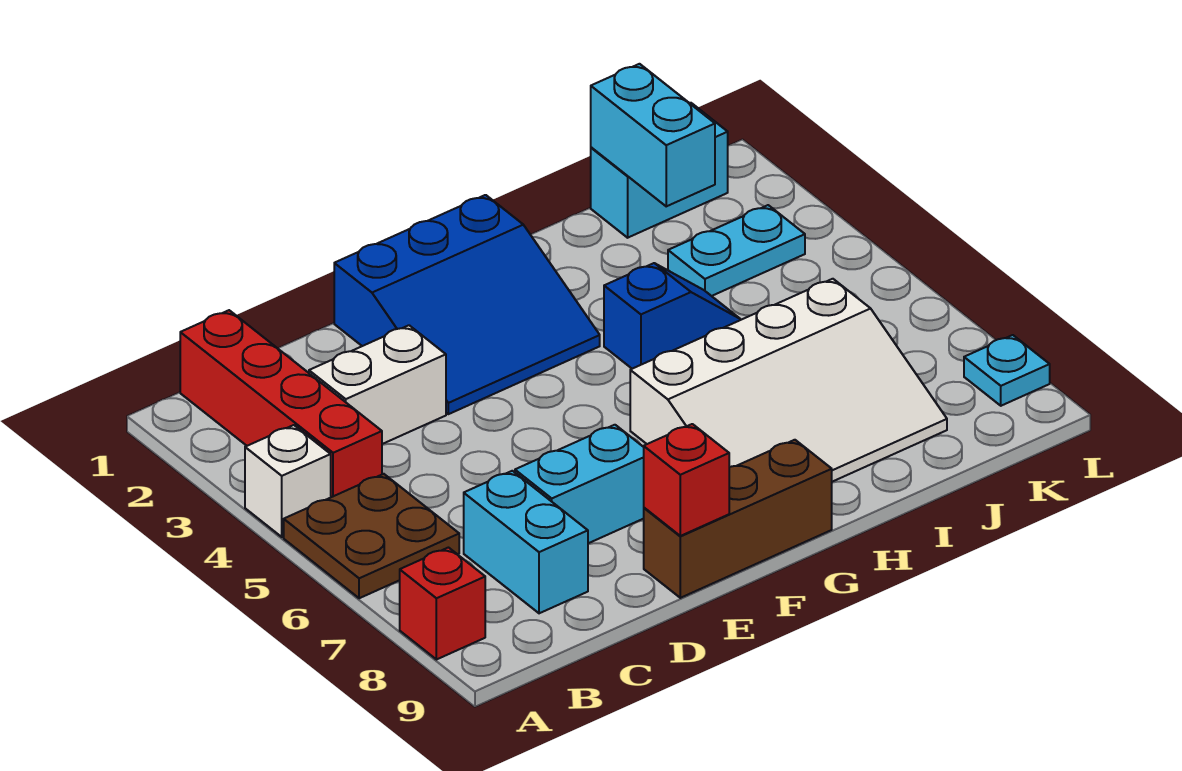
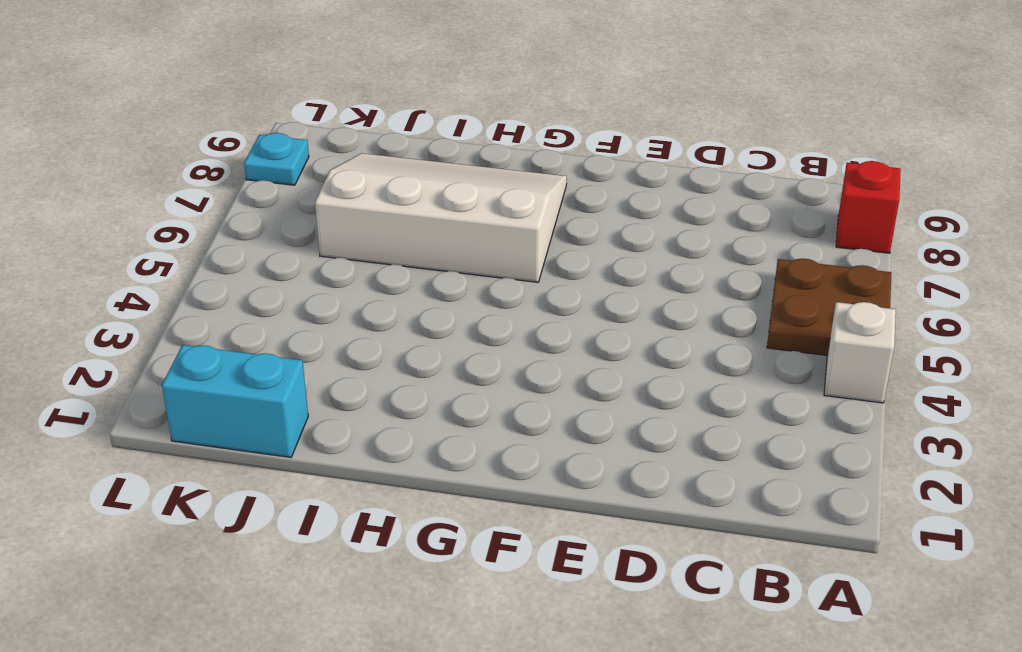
none -> red brick B1:B4 level 1
none -> white brick C3:D3 level 1
none -> cyan brick C7:C8 level 1

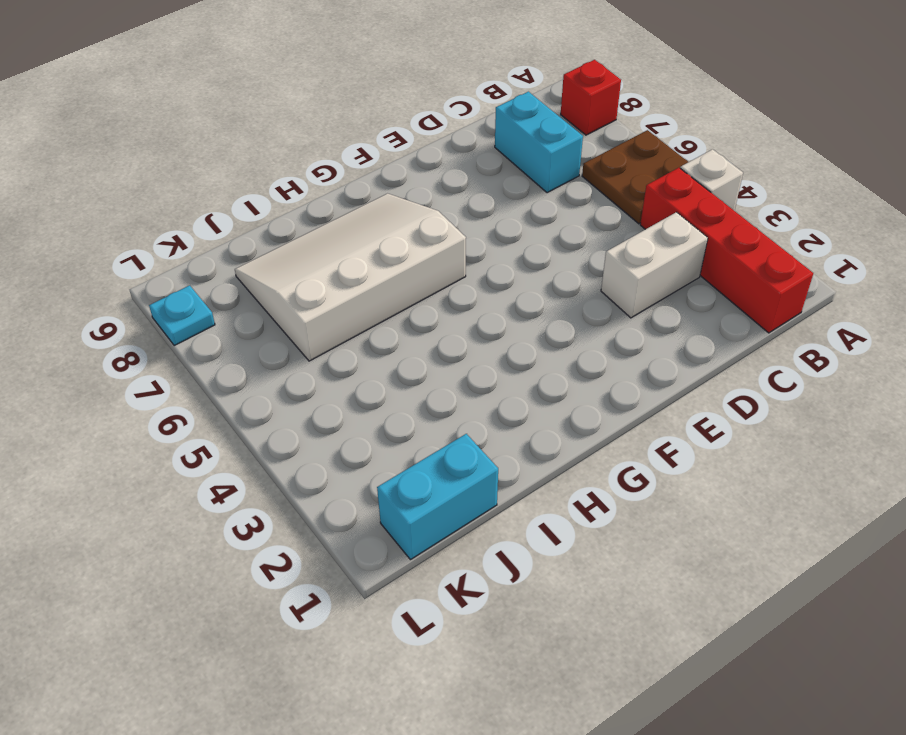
none -> cyan brick D7:E7 level 1
none -> blue slope E1:G3 level 1 top 1
none -> brown brick E9:G9 level 1

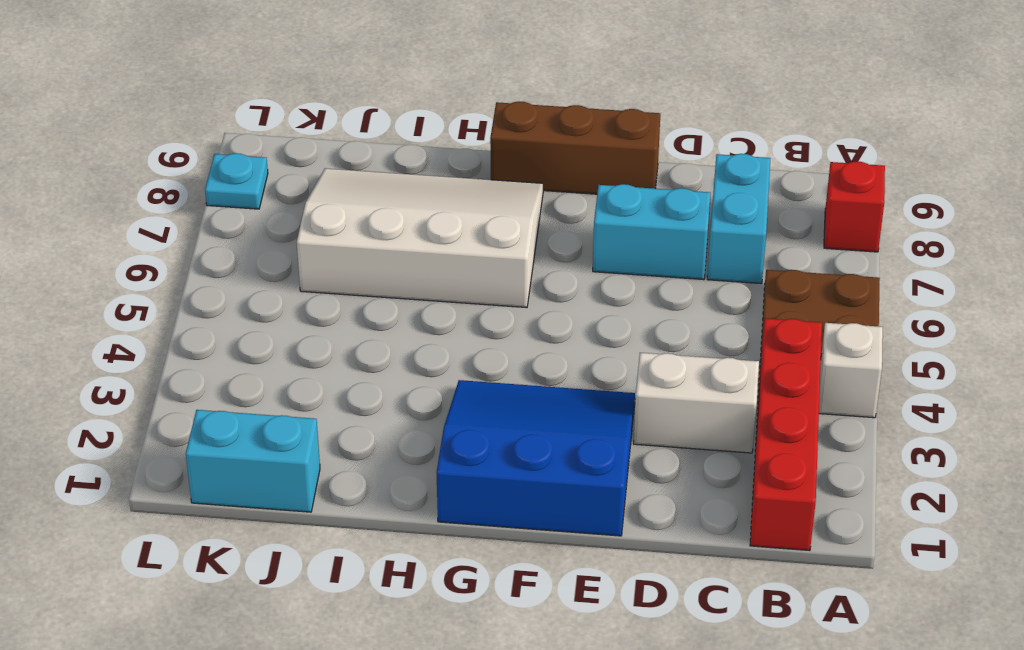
none -> blue slope H4:I4 level 1 top H
none -> cyan plate J3:K3 level 1
none -> red brick E9 level 2

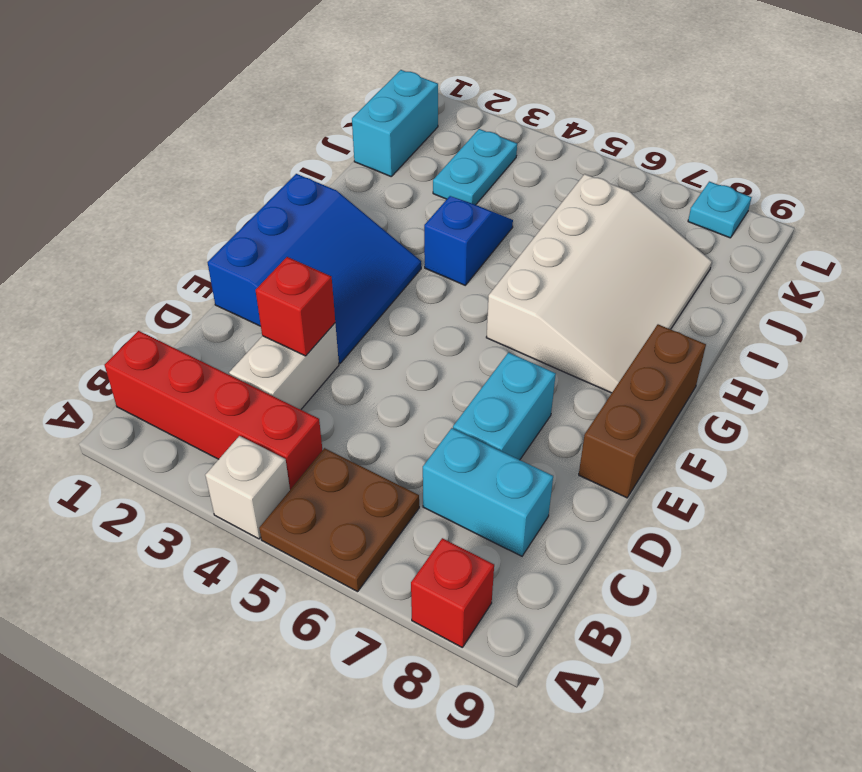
red brick D3 level 2 -> red brick E9 level 2
none -> cyan brick J1:J2 level 2

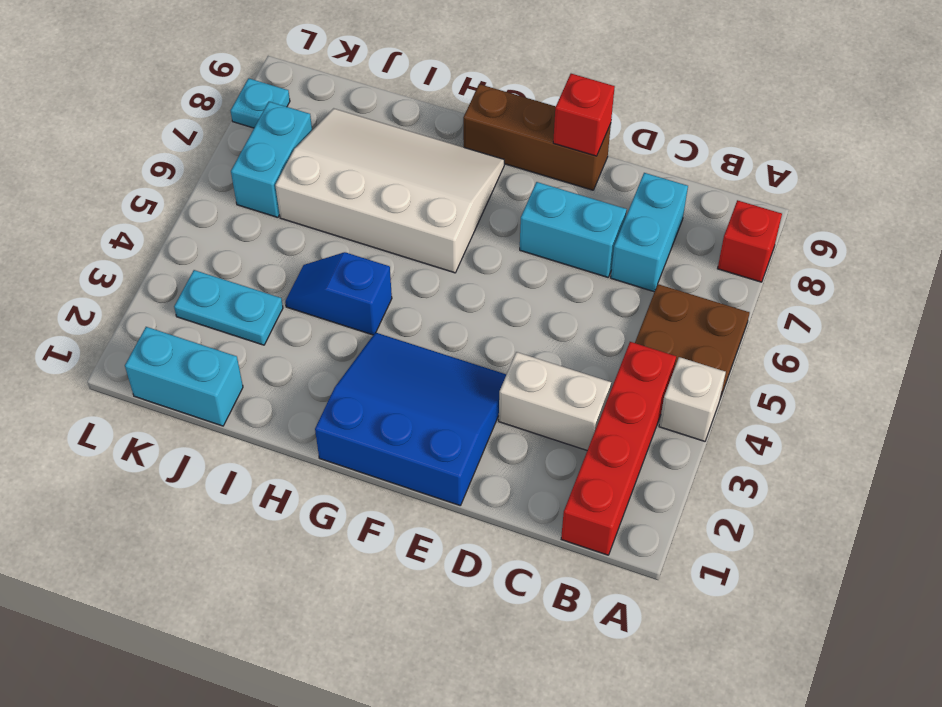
cyan brick K6:K7 level 1 -> cyan brick J1:J2 level 2

